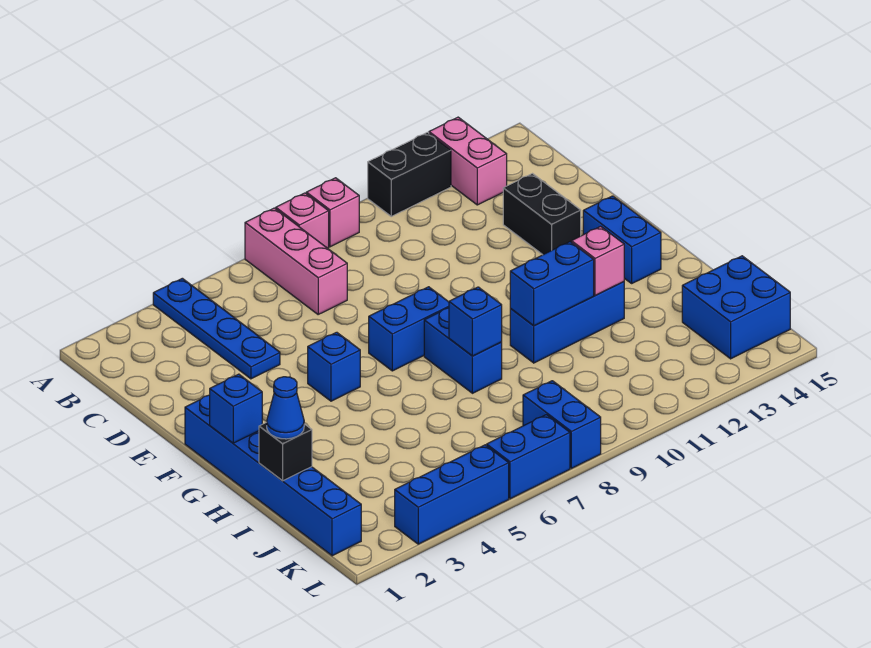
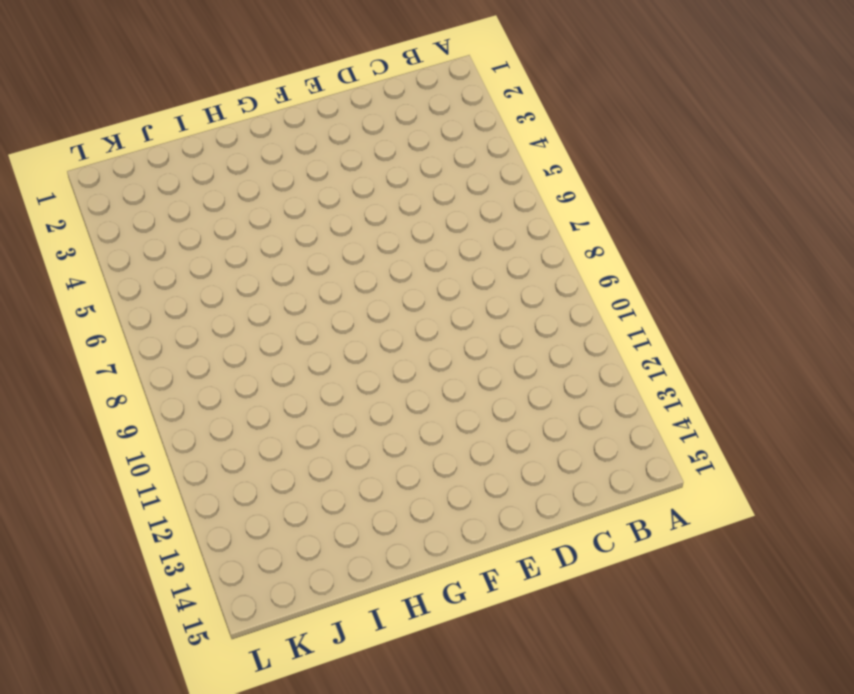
none -> blue plate A4:D4 level 1
none -> pink brick A7:C7 level 1
none -> pink brick A8 level 1

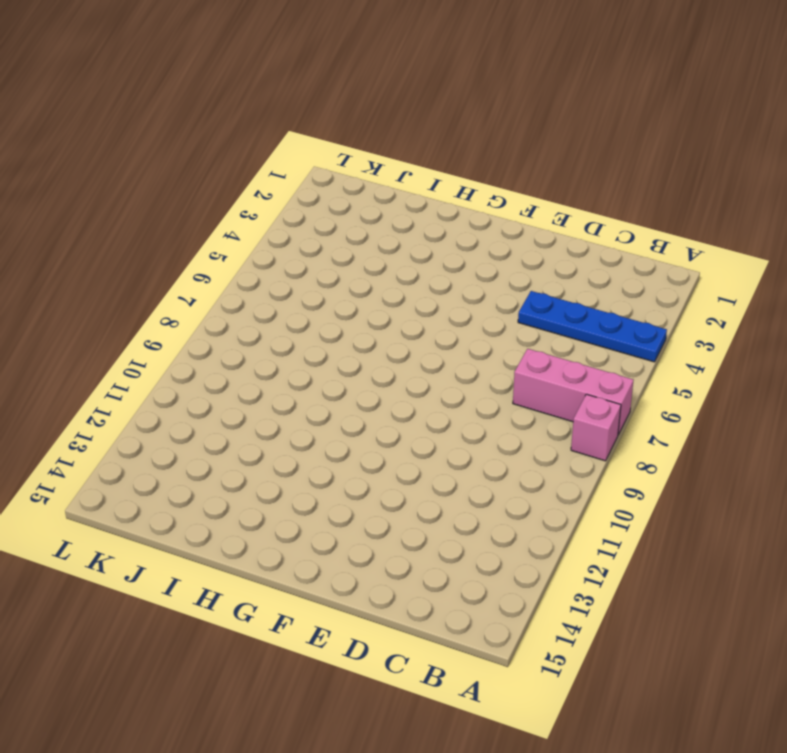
none -> pink brick A9 level 1
none -> black brick A11:A12 level 1
none -> pink brick A13:B13 level 1

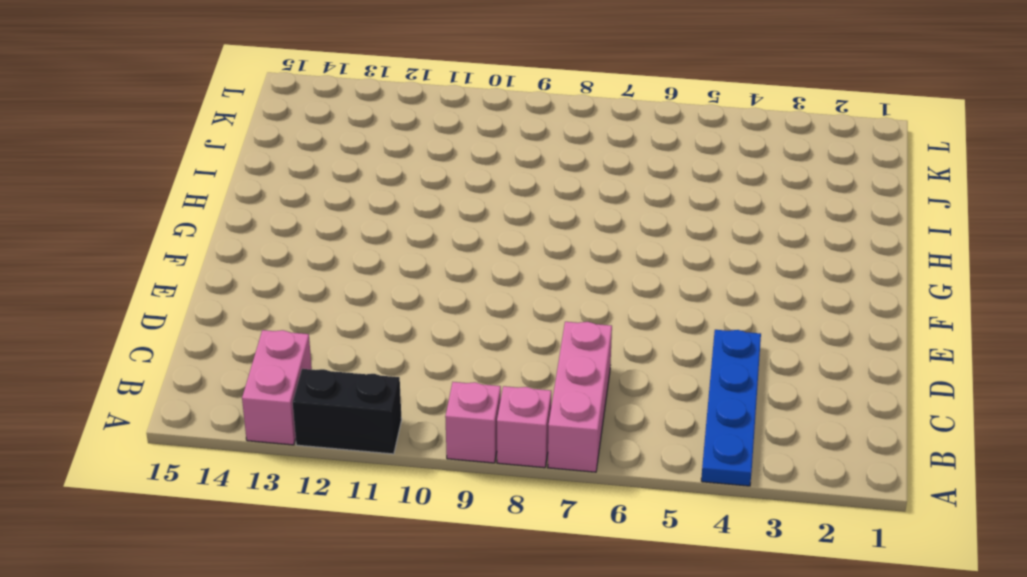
none -> black brick D13:E13 level 1
none -> blue brick F1:K1 level 1
none -> blue brick F5 level 1

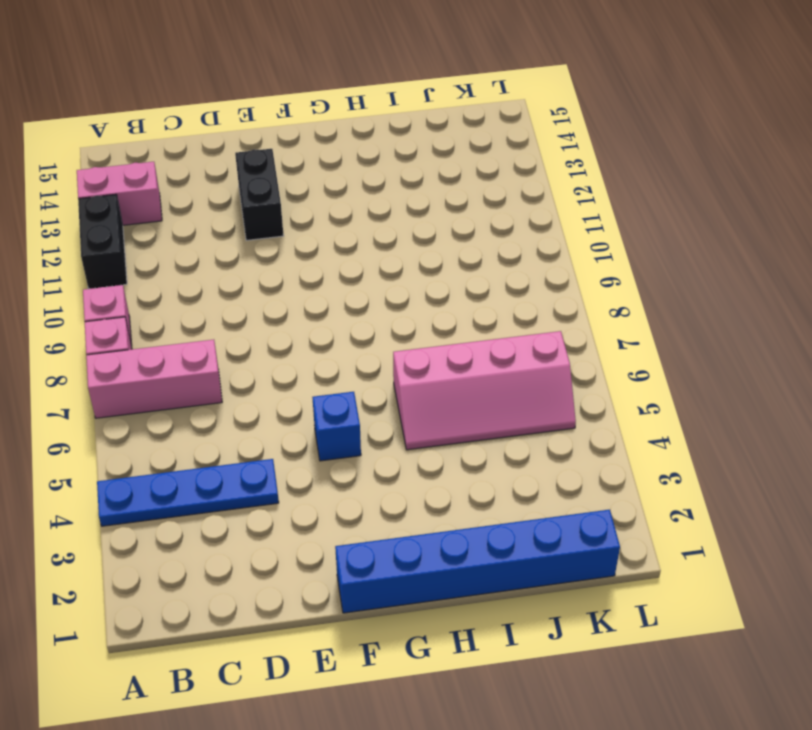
black brick E12:E13 level 1 -> black brick D13:E13 level 1
pink slope H5:K6 level 1 top 6 -> none
none -> blue brick F7:F8 level 1
none -> blue brick F14:G14 level 1
none -> blue brick G8:H8 level 1

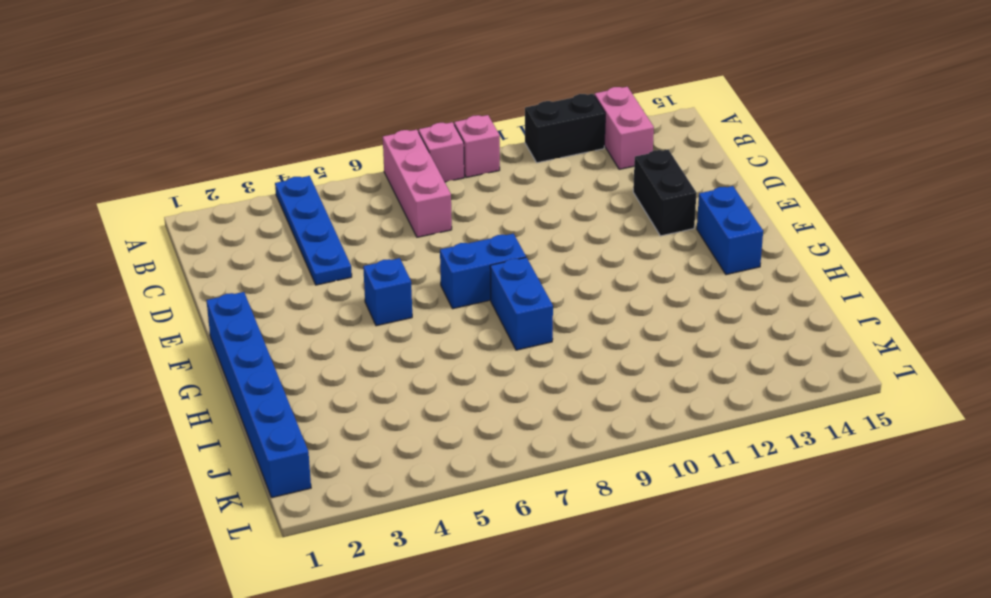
none -> blue brick H10:H12 level 1
none -> blue brick J14:K15 level 1
none -> blue brick K8:L8 level 1

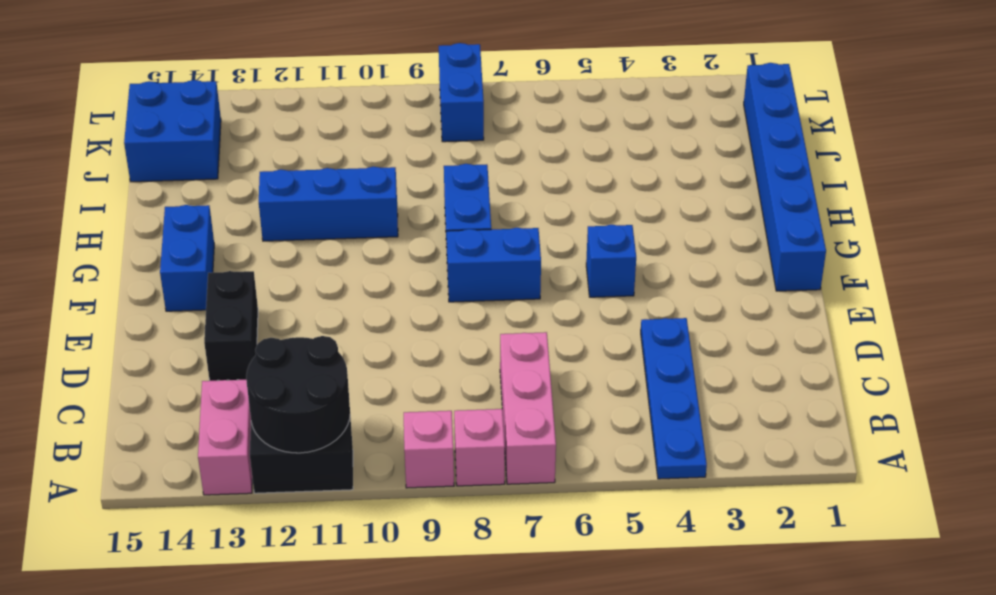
black round brick A11:B12 level 2 -> none
none -> blue brick L3:L5 level 1
none -> blue brick L6:L7 level 1
none -> blue brick G1 level 2

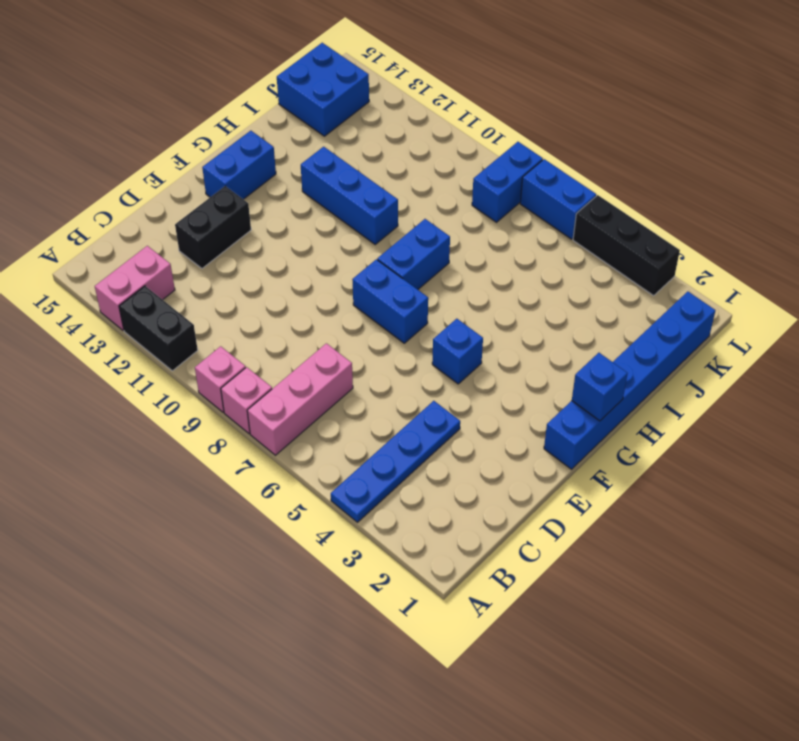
black brick L3:L5 level 1 -> blue brick L3:L5 level 1
none -> blue brick H8 level 2
none -> blue brick H10:H11 level 2
none -> pink brick H12 level 2

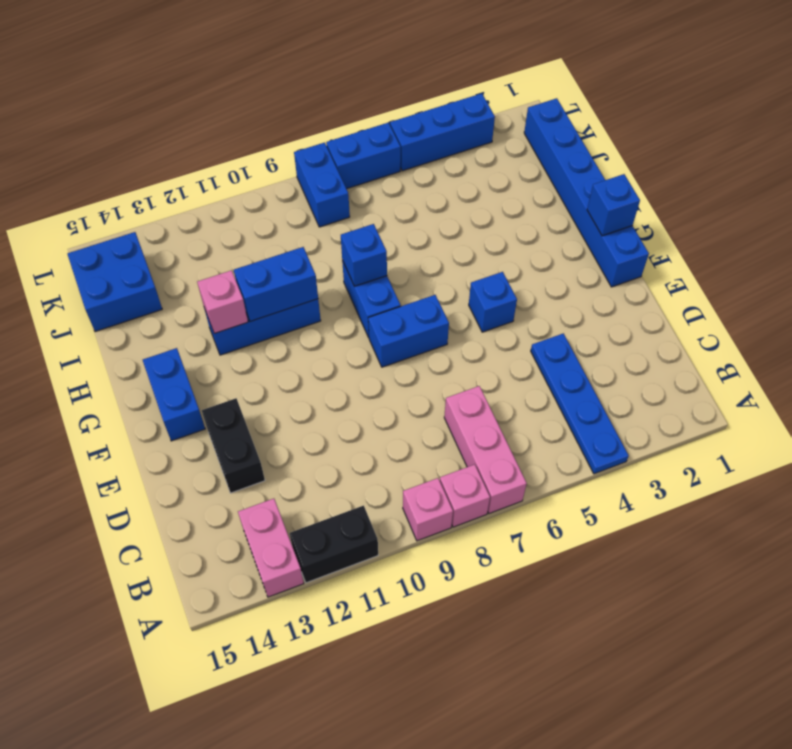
none -> black brick I1 level 2
none -> blue cone I1 level 3

